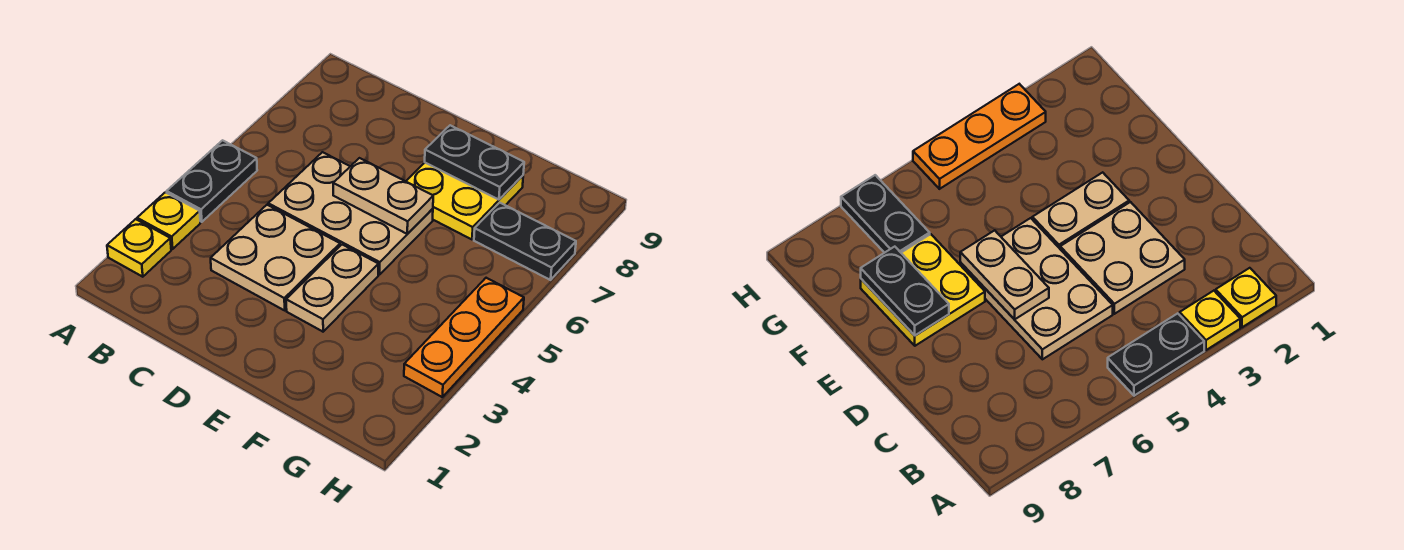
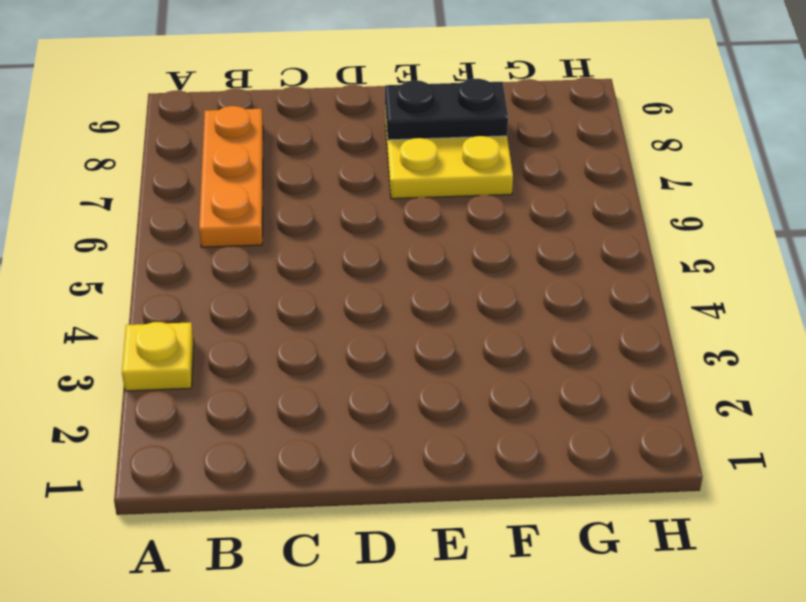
orange plate B6:B8 level 1 -> orange plate H3:H5 level 1
none -> yellow plate A2 level 1
none -> black plate A4:A5 level 1

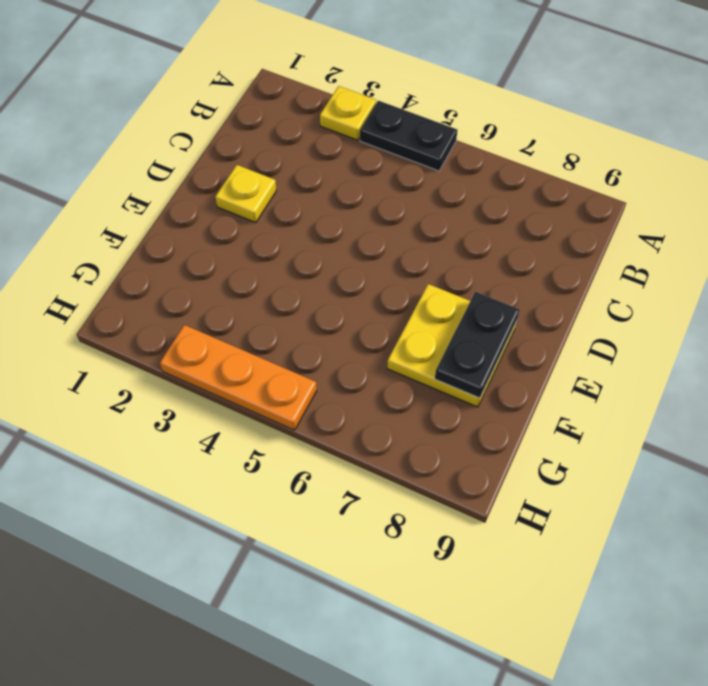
yellow plate D2 level 1 -> yellow plate A2 level 1
none -> tan plate C3:D4 level 1
none -> tan plate C5:E6 level 1

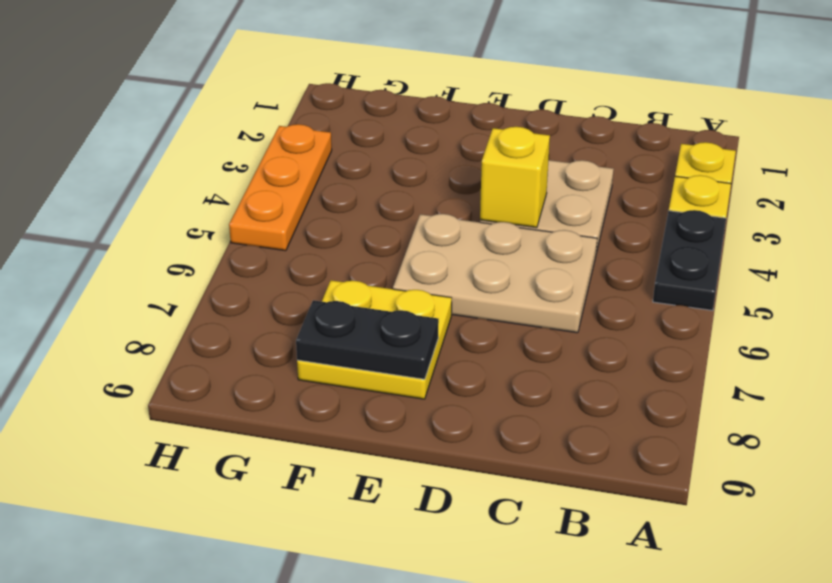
yellow brick D4 level 2 -> none
none -> tan plate E3:E4 level 1
none -> black plate G7:H7 level 1

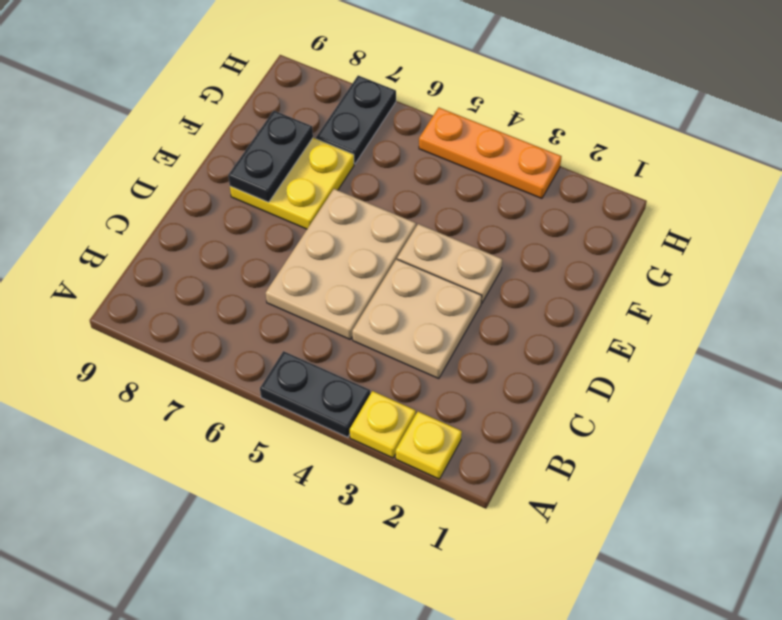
none -> tan plate D6:E6 level 2

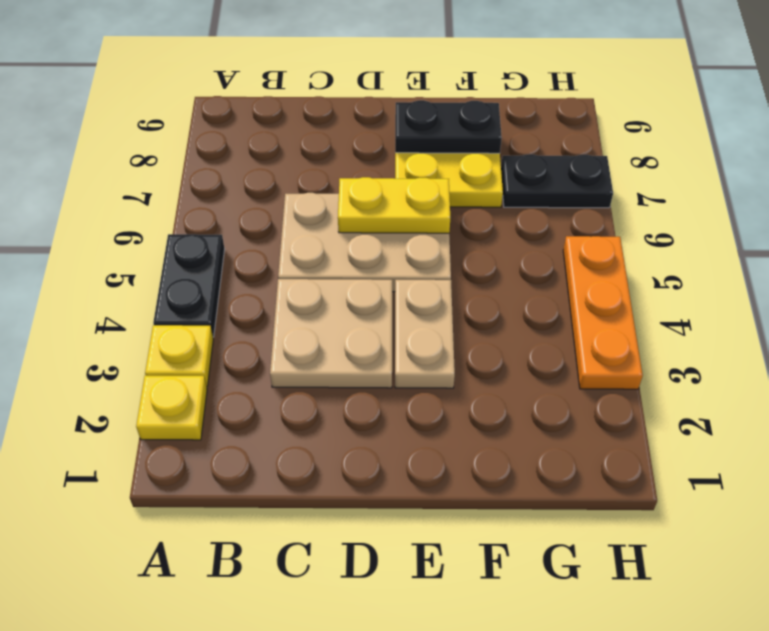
yellow plate D6:E6 level 2 -> tan plate D6:E6 level 2

